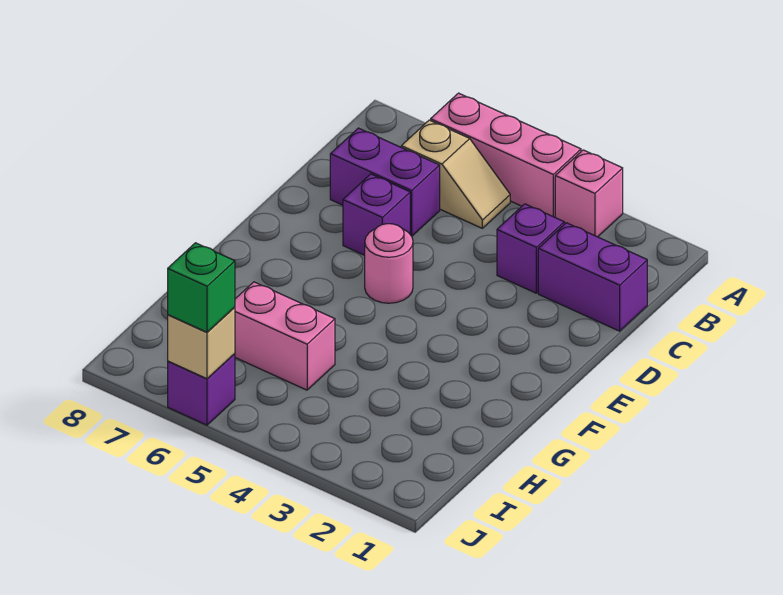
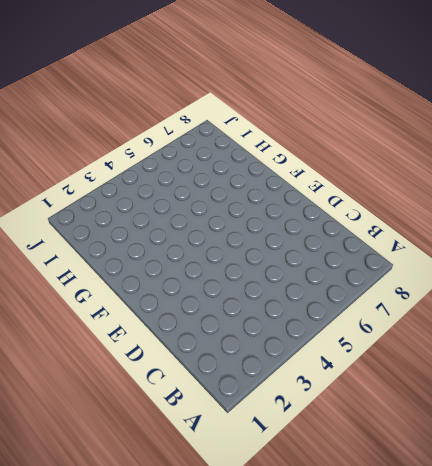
none -> pink brick A3 level 1
none -> pink brick A4:A6 level 1
none -> tan slope B5:B6 level 1 top 6

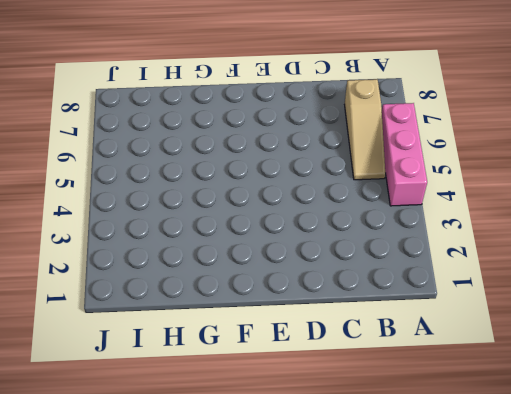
tan slope B5:B7 level 1 top 7 -> tan slope B5:B6 level 1 top 6
none -> pink brick A3 level 1
none -> purple brick C1:C2 level 1
none -> purple brick C3 level 1

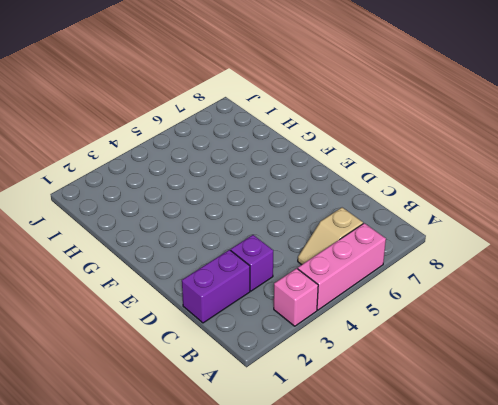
none -> purple brick C6:C7 level 1
none -> purple brick D6 level 1
none -> pink round brick E5 level 1

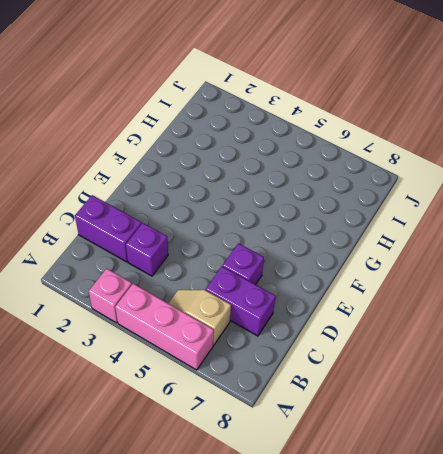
none -> pink round brick E5 level 1
none -> pink brick H5:H6 level 1
none -> purple brick J6 level 1

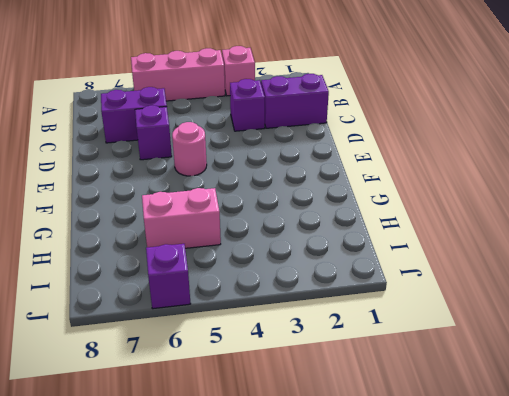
none -> tan slope B5:B6 level 1 top 6
none -> tan brick J6 level 2
none -> green brick J6 level 3

